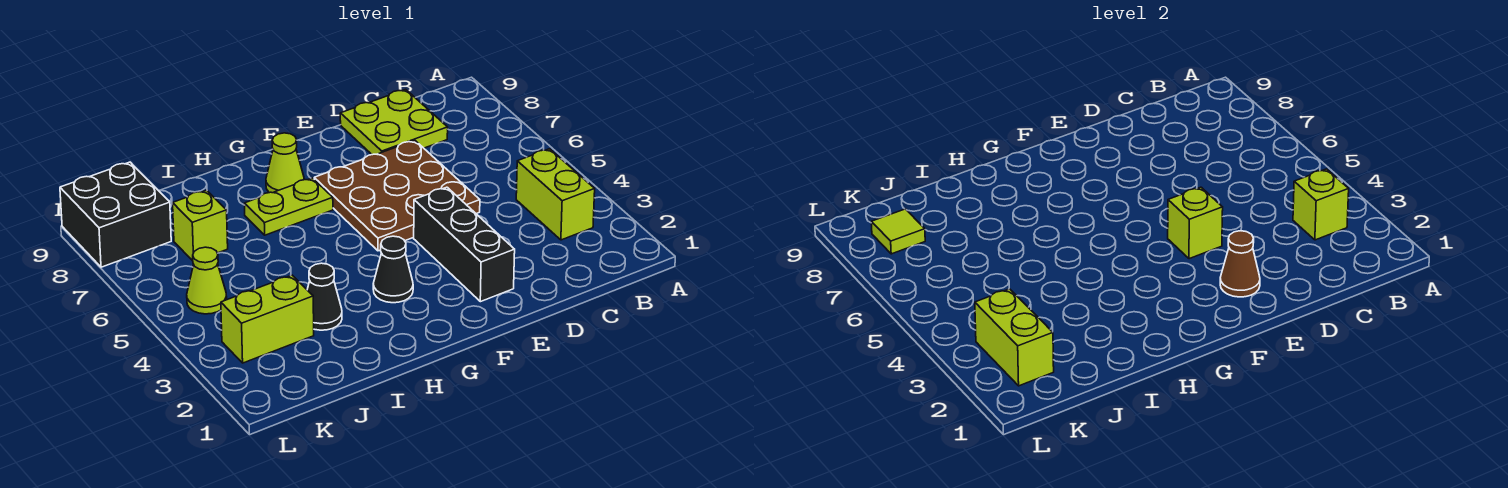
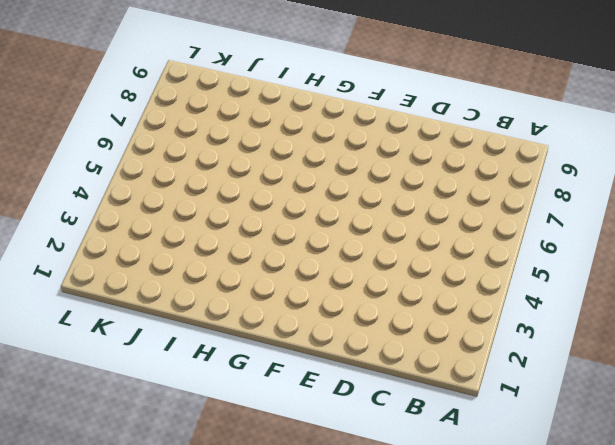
none -> lime brick B3:B4 level 1
none -> lime plate C8:D9 level 1
none -> brown plate D5:F7 level 1

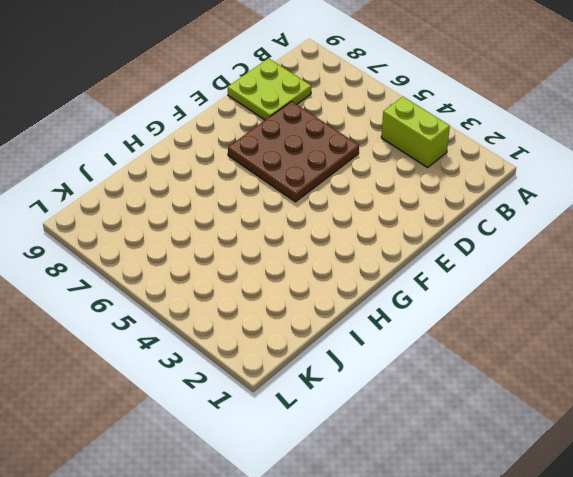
none -> black brick E2:E4 level 1
none -> black cone G3 level 1
none -> lime plate G7:H7 level 1

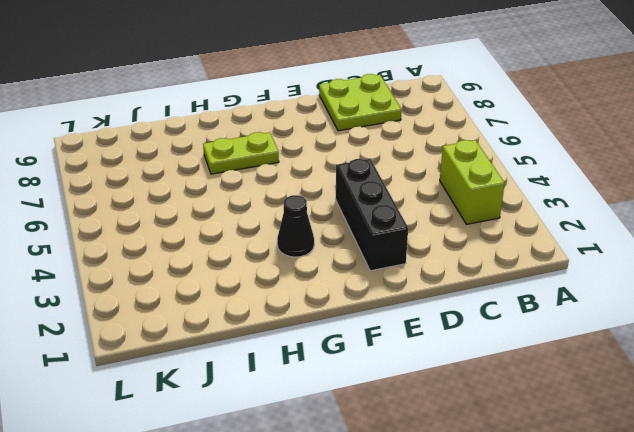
none -> brown plate D5:F7 level 1
none -> lime cone G8 level 1
none -> black cone I3 level 1

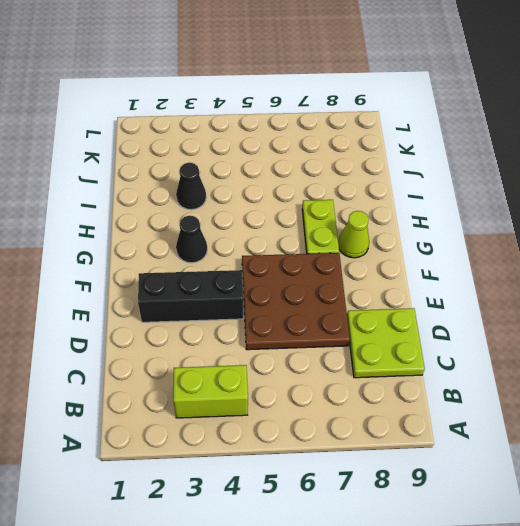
none -> lime brick J3:K3 level 1
none -> lime brick J7 level 1
none -> lime cone K5 level 1

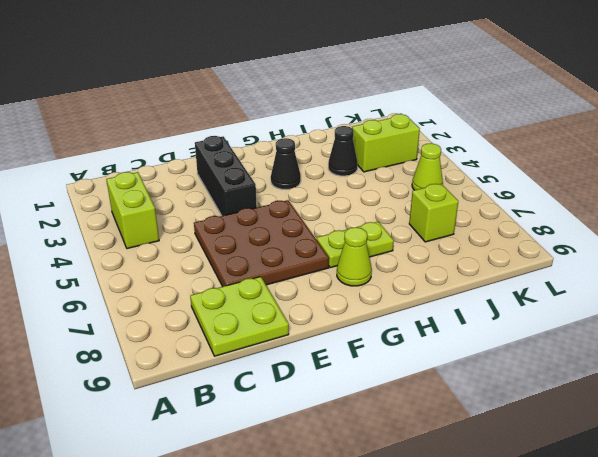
none -> black brick K8:L9 level 1
none -> lime brick B3 level 2
none -> brown cone E2 level 2

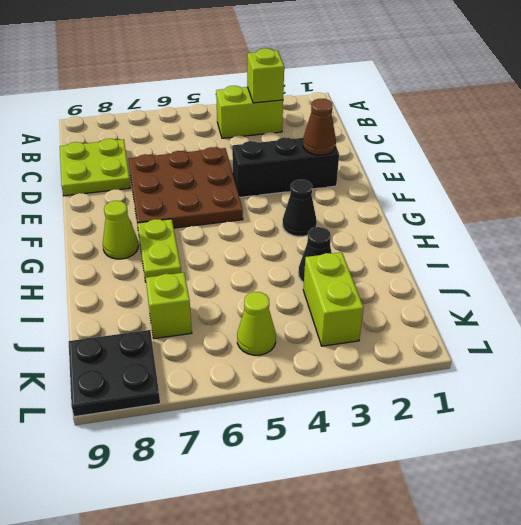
black plate K8:L9 level 1 -> black brick K8:L9 level 1
none -> lime brick E4 level 2
none -> lime brick K2:K3 level 2
none -> lime tile K8 level 2

